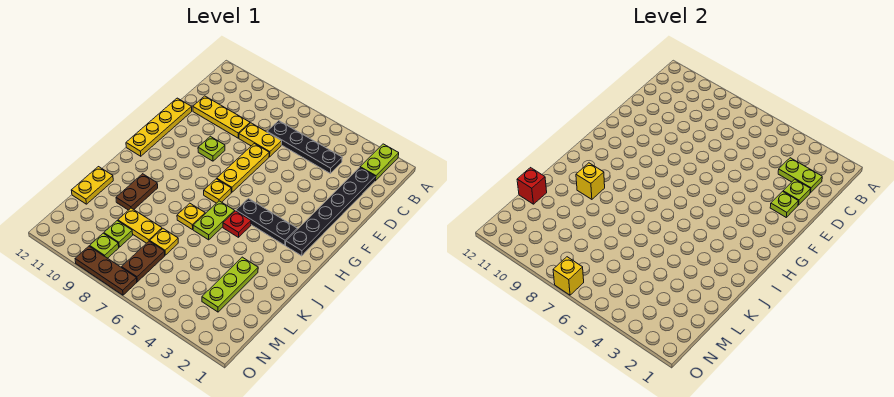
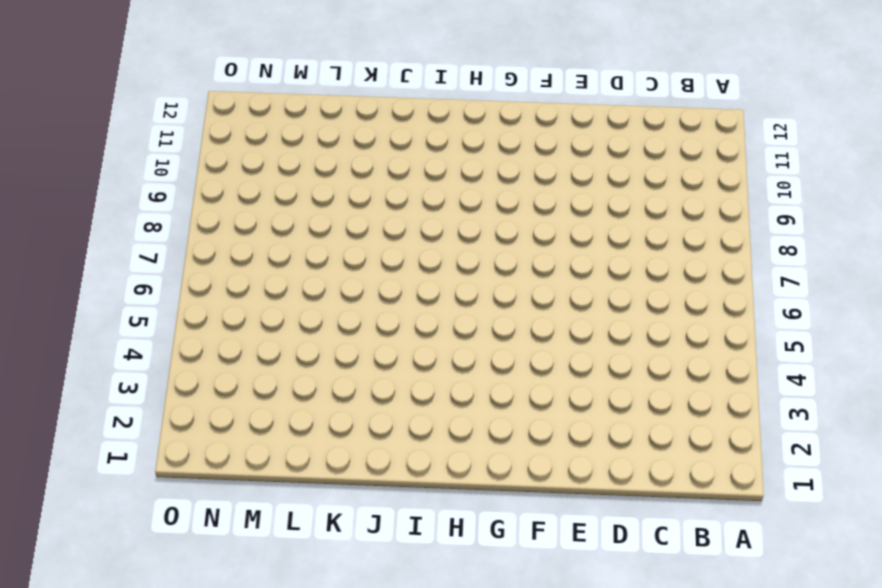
none -> lime plate A2:B2 level 1
none -> black plate C2:H2 level 1
none -> black plate C4:C7 level 1

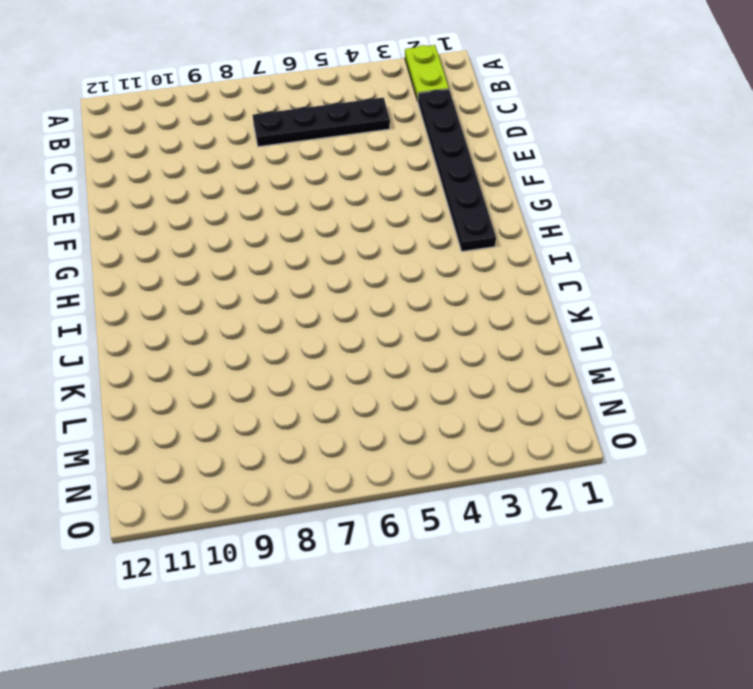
none -> yellow plate D7:D8 level 1
none -> yellow plate D9:D11 level 1
none -> yellow plate E7:G7 level 1

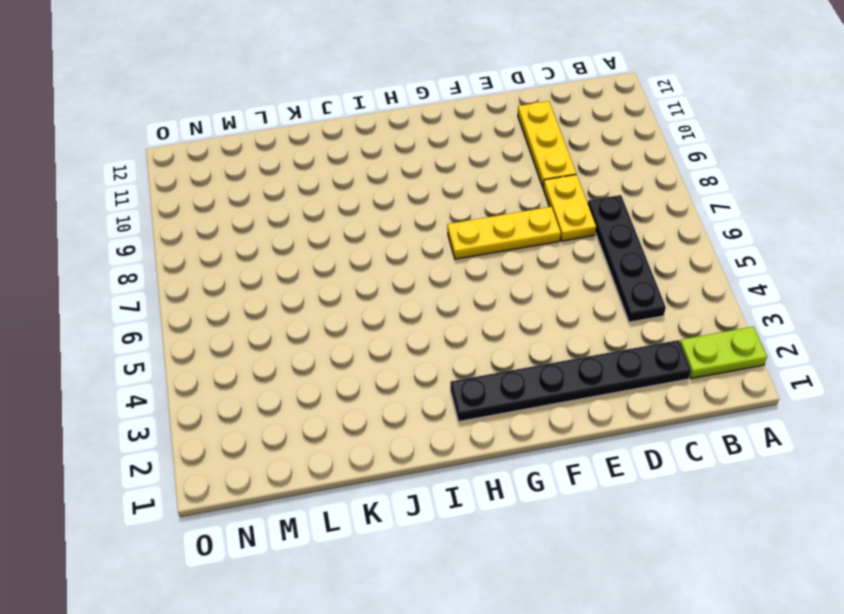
none -> yellow plate E12:H12 level 1
none -> lime plate F9 level 1
none -> black plate H3:H5 level 1

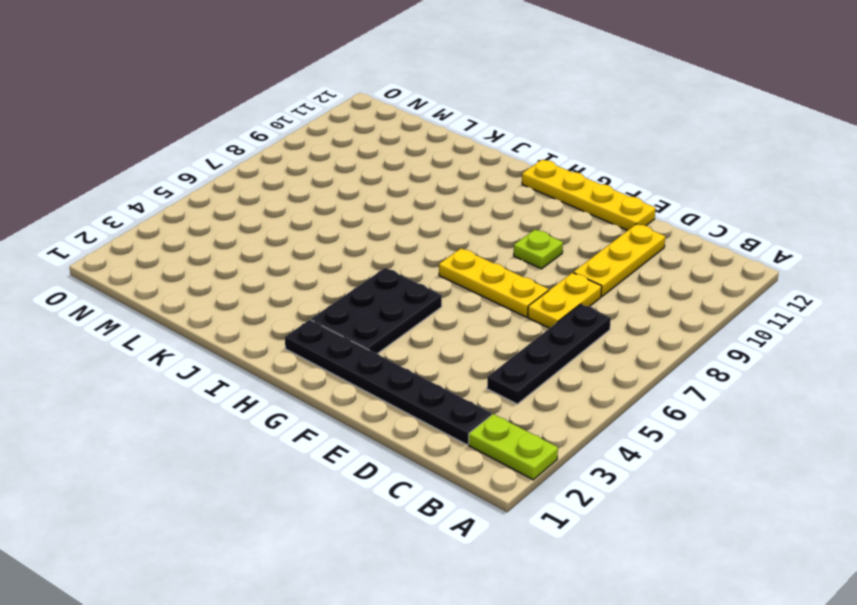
black plate G3:H5 level 1 -> black plate H3:H5 level 1
none -> yellow plate H7 level 1
none -> red plate I5 level 1
none -> lime plate I6:J6 level 1

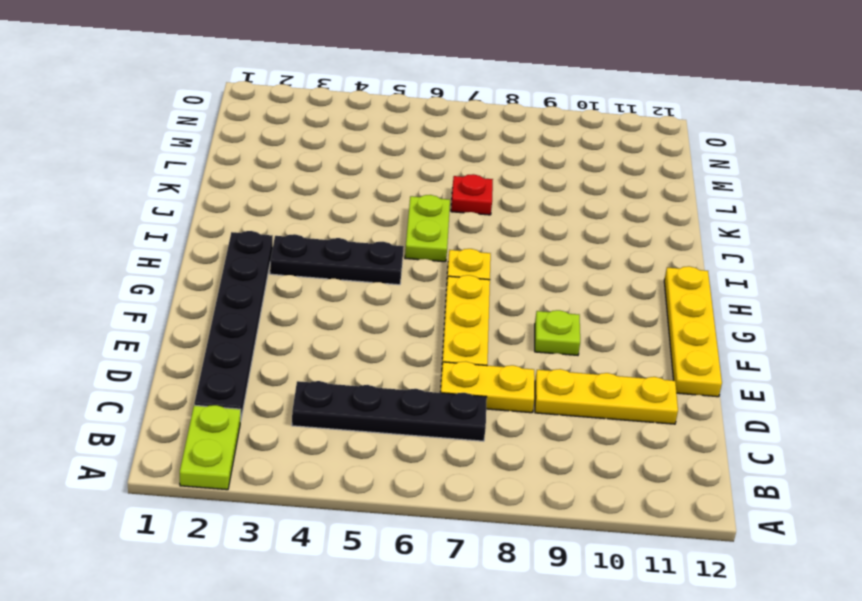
red plate K7 level 1 -> red plate I5 level 1
none -> yellow plate J7 level 1
none -> brown plate J10:K10 level 1
none -> lime plate K3:M3 level 1

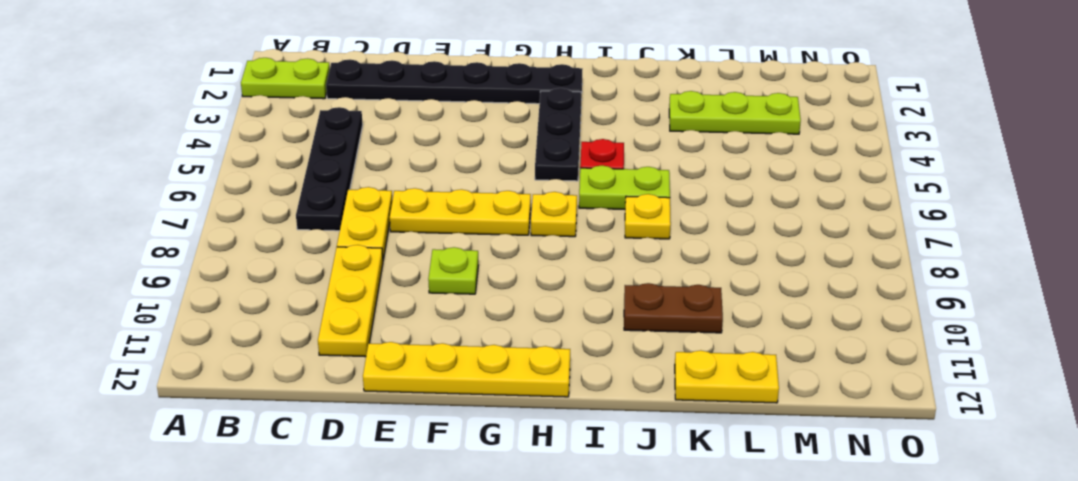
none -> yellow plate L7 level 1
none -> yellow plate L8:L9 level 1
none -> brown plate M7:N7 level 1

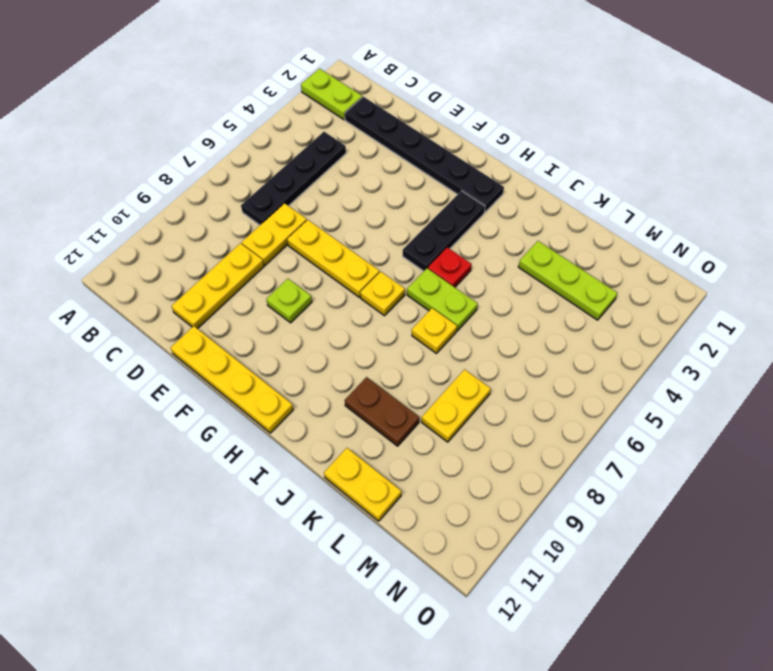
none -> yellow plate L7 level 1
none -> brown plate M7:N7 level 1
none -> lime plate M9 level 1

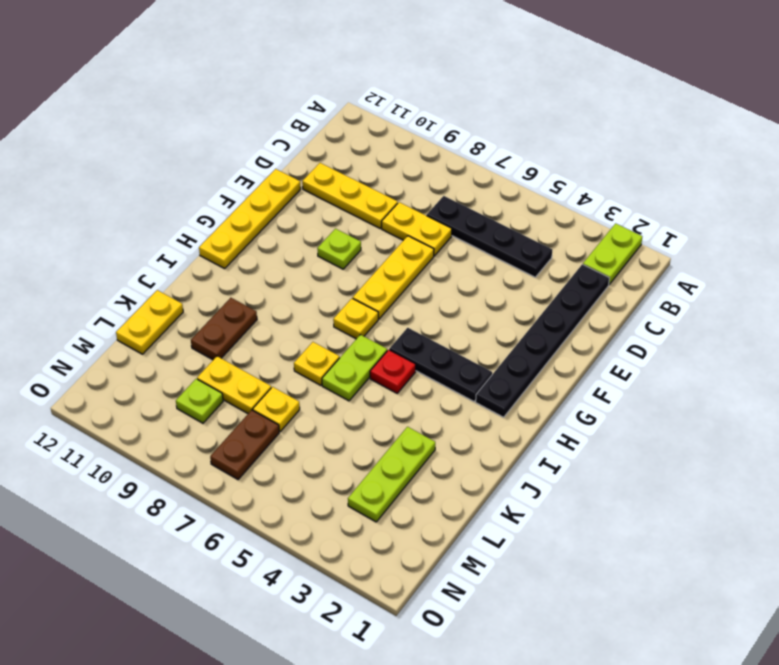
none -> lime plate N9 level 1
none -> brown plate O7:O9 level 1
none -> lime plate C2:C3 level 2

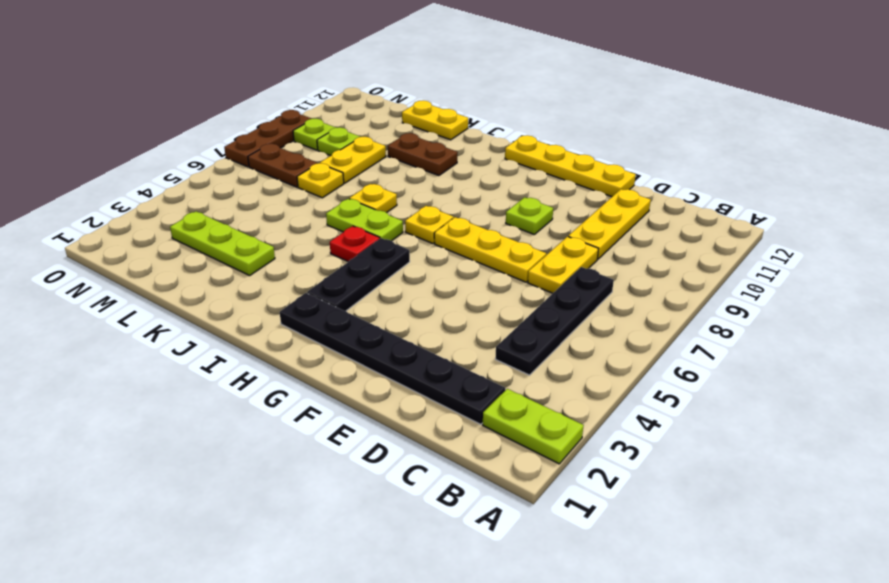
none -> lime plate C2:C3 level 2
none -> lime plate D2 level 2
none -> lime plate E2 level 2

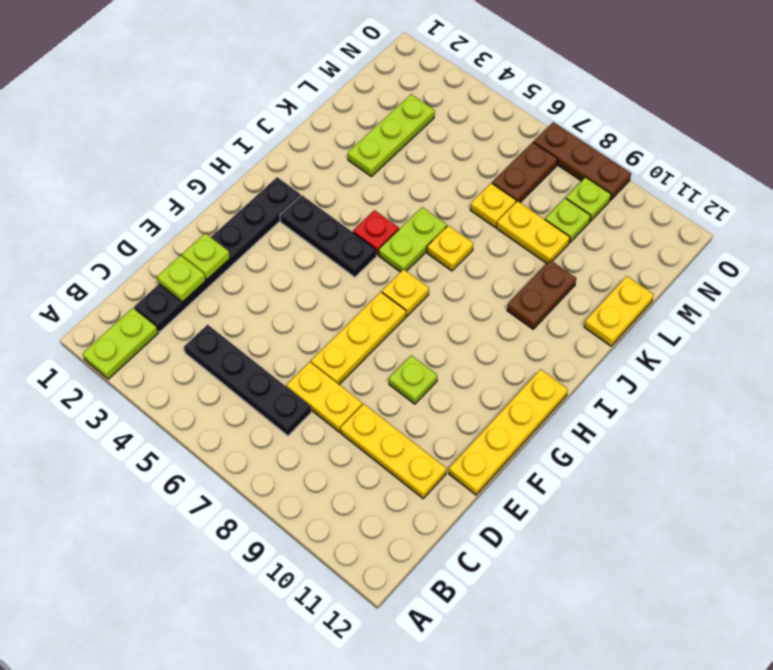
none -> lime plate C2:C3 level 2
none -> yellow brick J10 level 2
none -> red brick L12 level 2

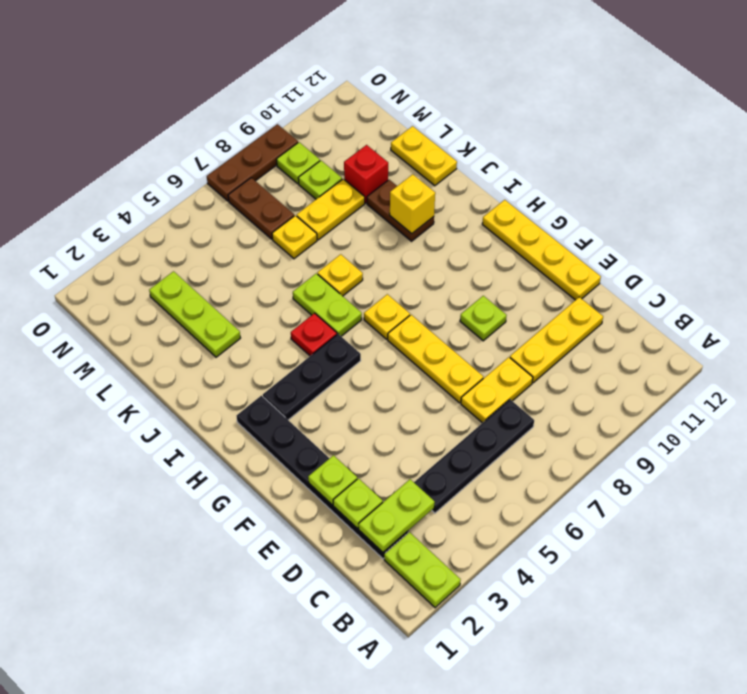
red brick L10 level 1 -> red brick L12 level 2
none -> yellow brick O7 level 2

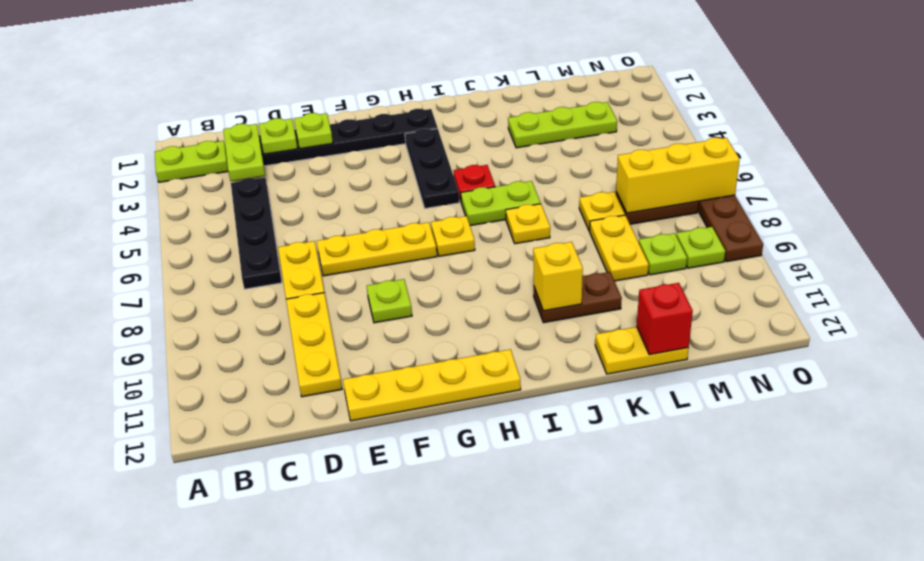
yellow brick M7:O7 level 2 -> yellow brick O7 level 2

